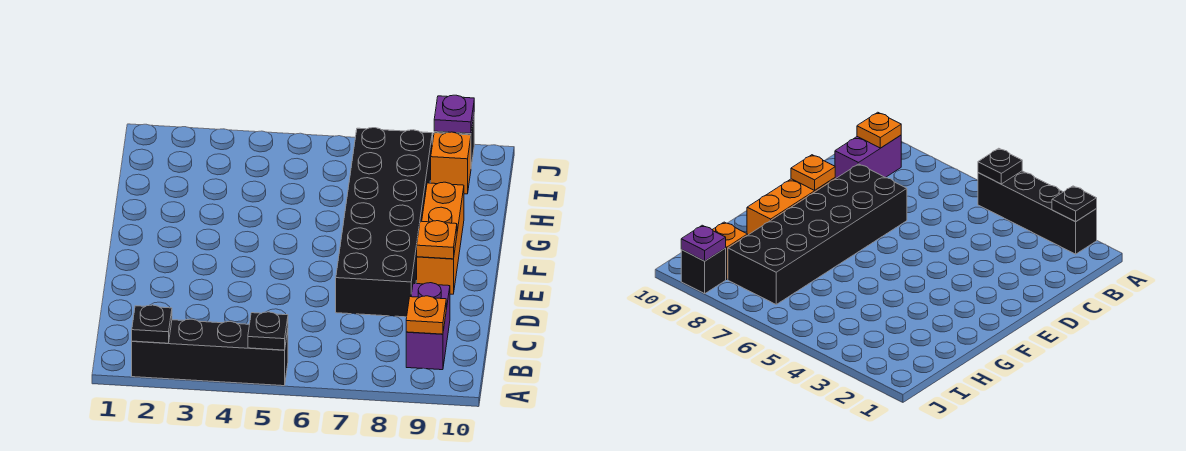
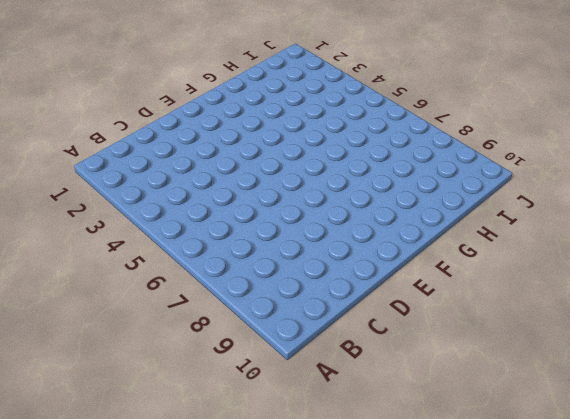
none -> black brick A2:A5 level 1
none -> purple brick B9:C9 level 1

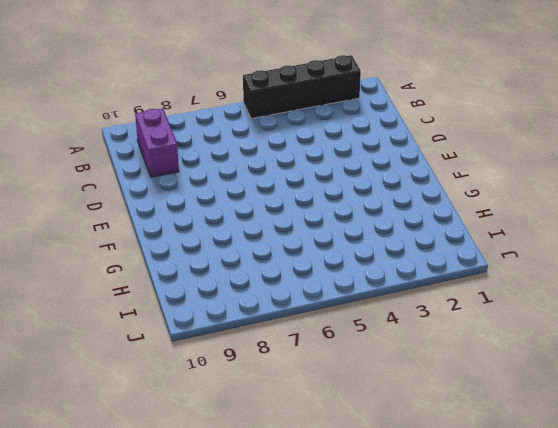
none -> black brick D7:I8 level 1
none -> orange brick E9:G9 level 1

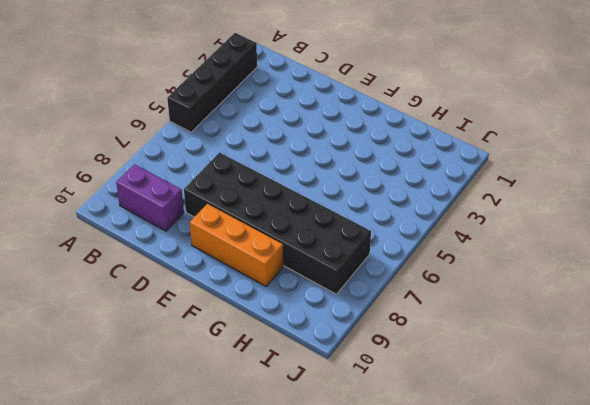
none -> orange brick I9 level 1
none -> black brick J9 level 1

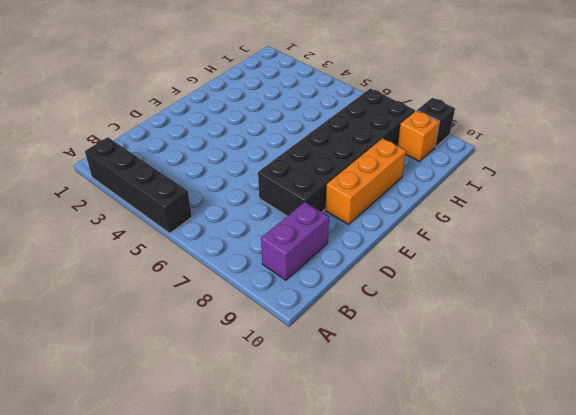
none -> black plate A2 level 2
none -> black plate A5 level 2

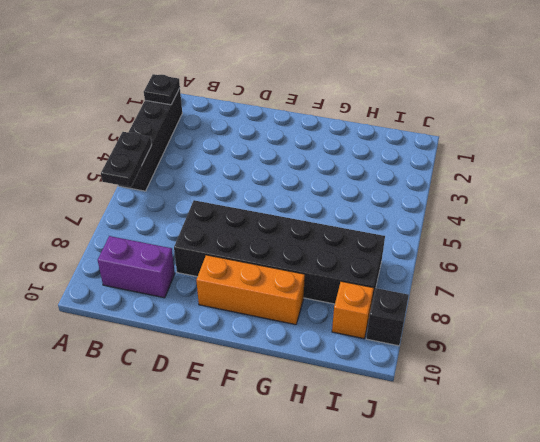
black plate A5:A6 level 2 -> black plate A5 level 2
none -> orange plate B9 level 2
none -> orange plate E9 level 2

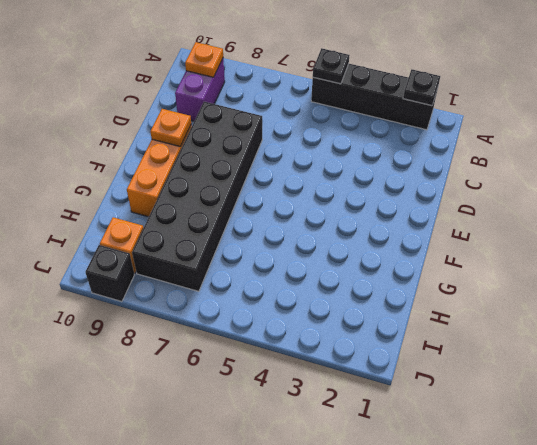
none -> purple plate J9 level 2

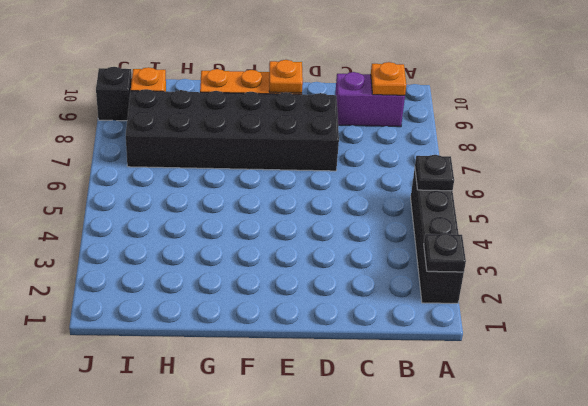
none -> purple plate J9 level 2

